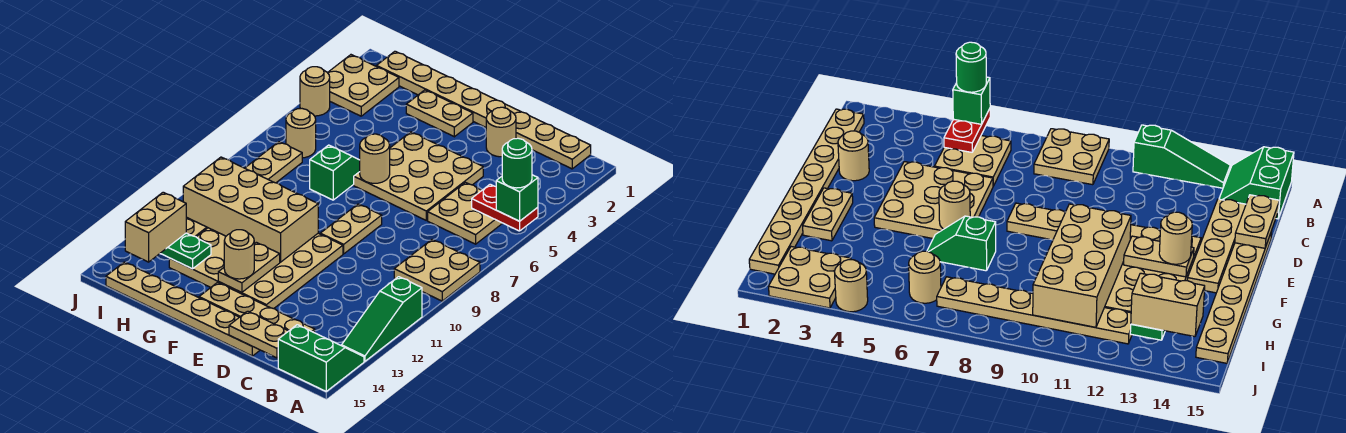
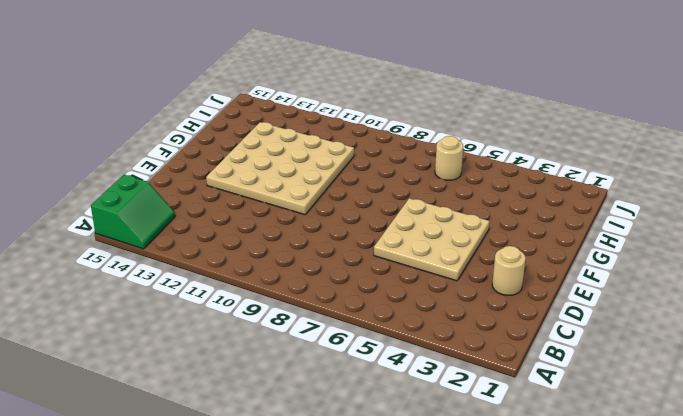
none -> tan plate A8:B9 level 1
none -> green slope A11:A13 level 1 top 11
none -> tan plate B1:I1 level 1

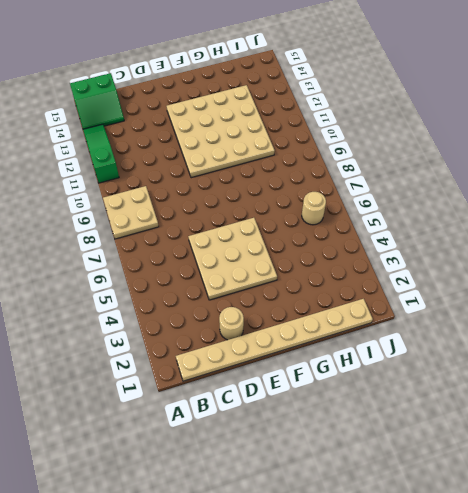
none -> tan plate B5:C6 level 1
none -> tan plate C14:F14 level 1
none -> tan plate D15:I15 level 1

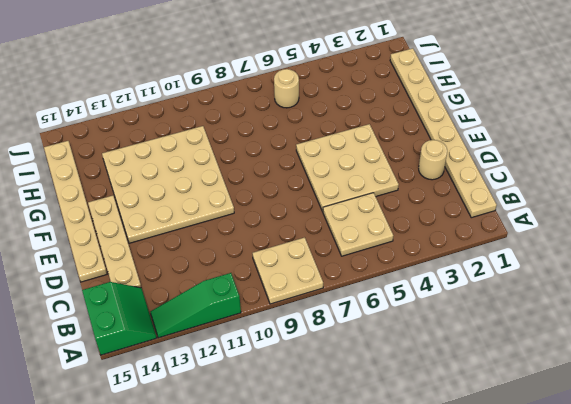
none -> tan plate E8:E9 level 1
none -> tan plate F2:G2 level 1
none -> green slope G6:G7 level 1 top 7

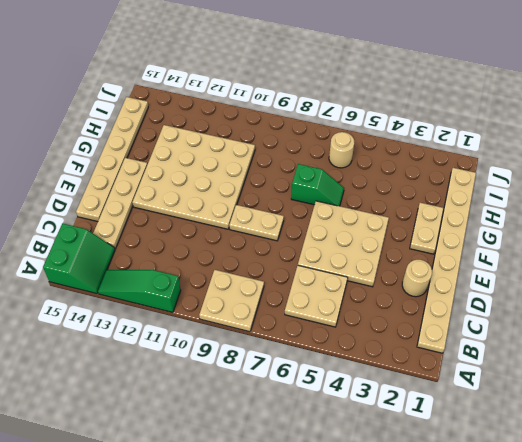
none -> tan plate I2:J3 level 1
none -> tan plate I7:I12 level 1
none -> tan round brick J4 level 1

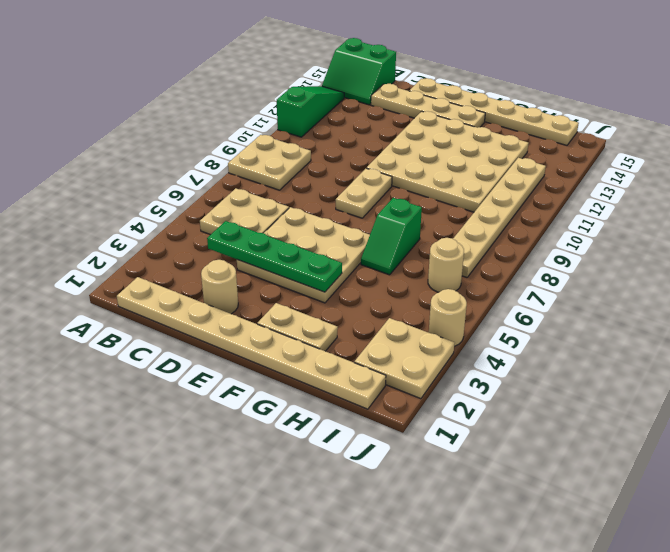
green plate C4:F4 level 2 -> none
none -> red plate A5:B5 level 2
none -> tan plate C15:D15 level 2
none -> tan round brick F6 level 2

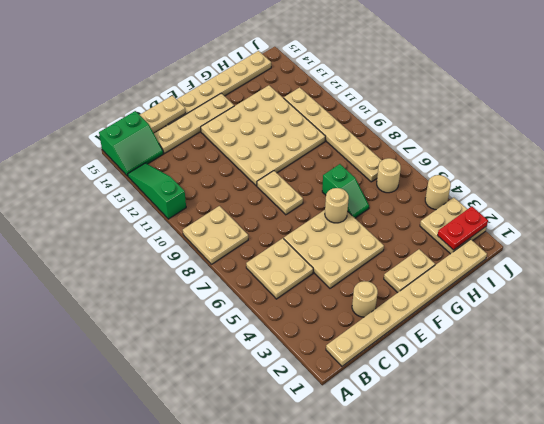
red plate I2:J2 level 2 -> red plate A5:B5 level 2
none -> tan brick F10:I11 level 2
none -> tan plate F12:F13 level 2
none -> green plate H13:I13 level 2

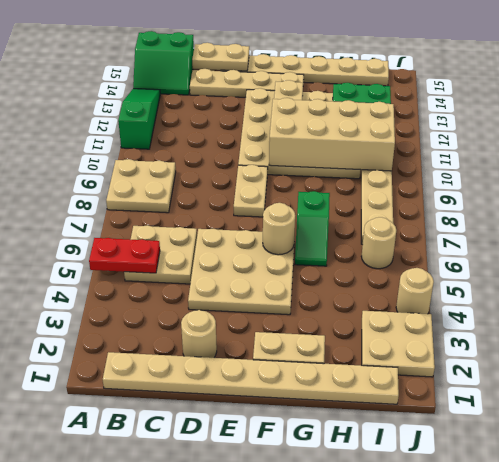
none -> green brick A5 level 3
none -> tan round brick F13 level 3
none -> tan brick I13:I14 level 3

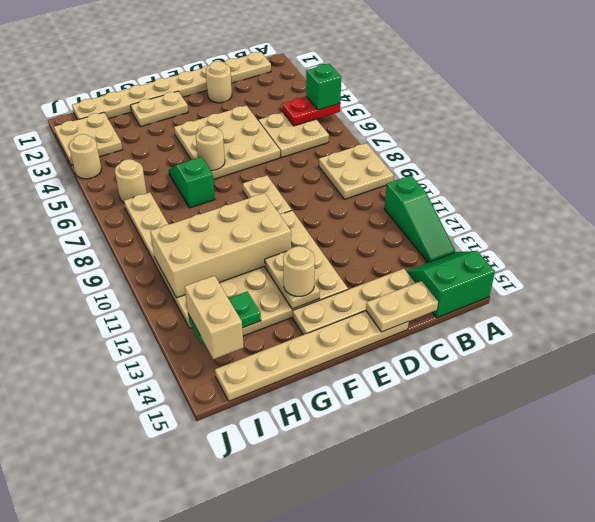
none -> green round brick A5 level 4

